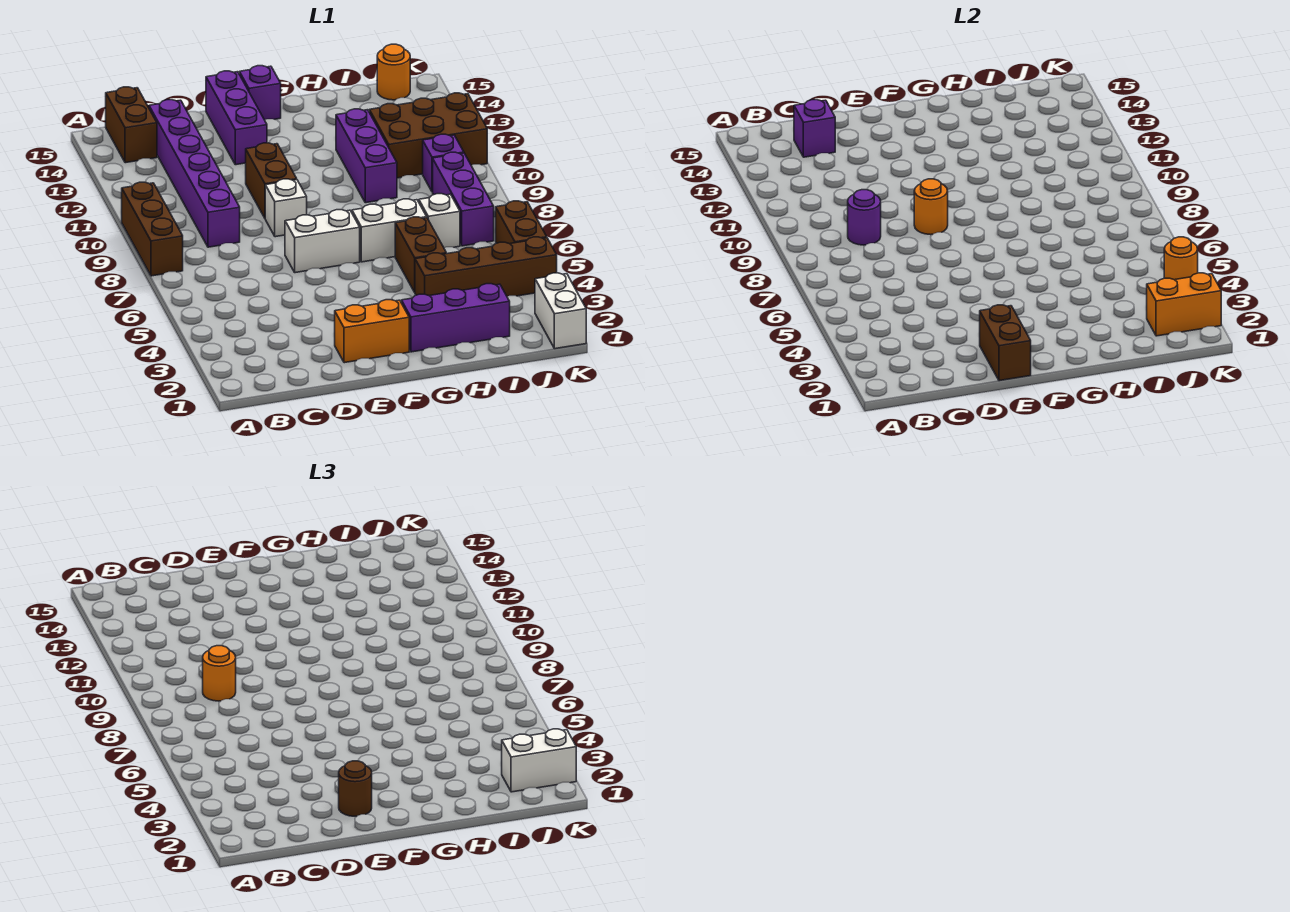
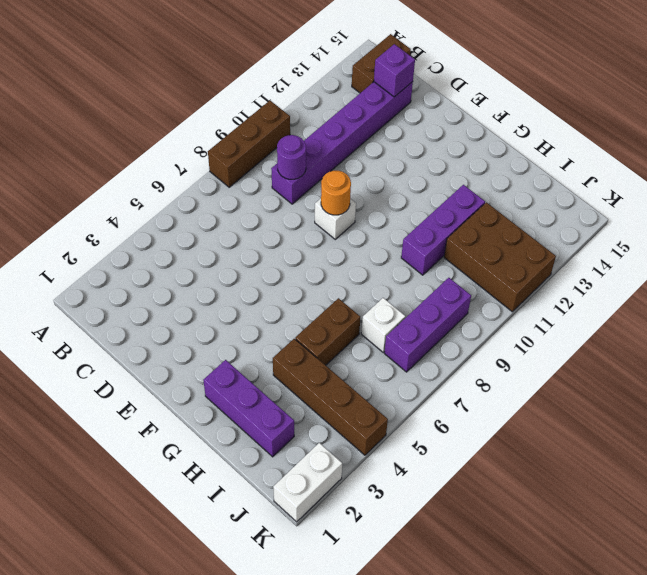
none -> orange brick E2:F2 level 1
none -> white brick E7:F7 level 1
none -> brown brick E10:E11 level 1
none -> purple brick E13:E15 level 1

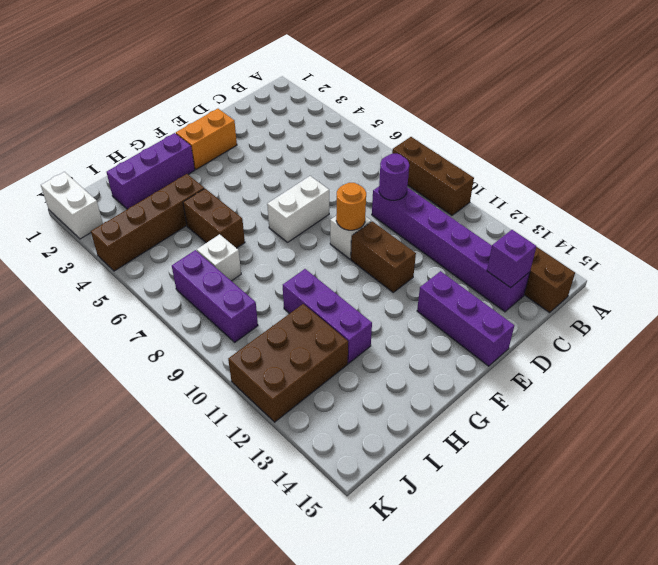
none -> purple brick F15 level 1
none -> white brick G7:H7 level 1
none -> purple brick J10 level 1
none -> orange round brick J15 level 1

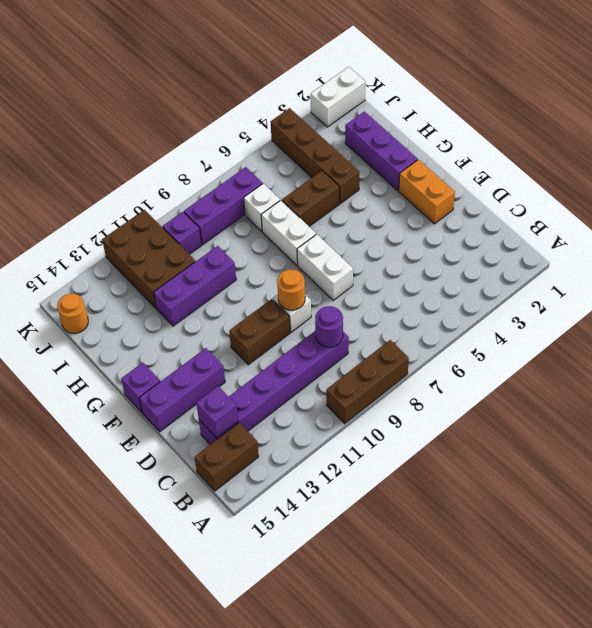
none -> brown brick K5:K6 level 1
none -> brown brick E1:E2 level 2
none -> orange brick J2:K2 level 2
none -> orange round brick K4 level 2

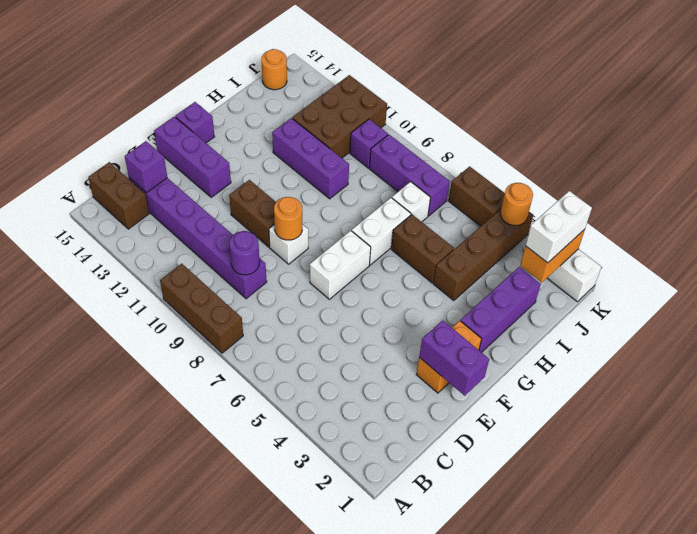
purple brick E1:E2 level 2 -> brown brick E1:E2 level 2
none -> orange round brick C9 level 3
none -> brown round brick E2 level 3

